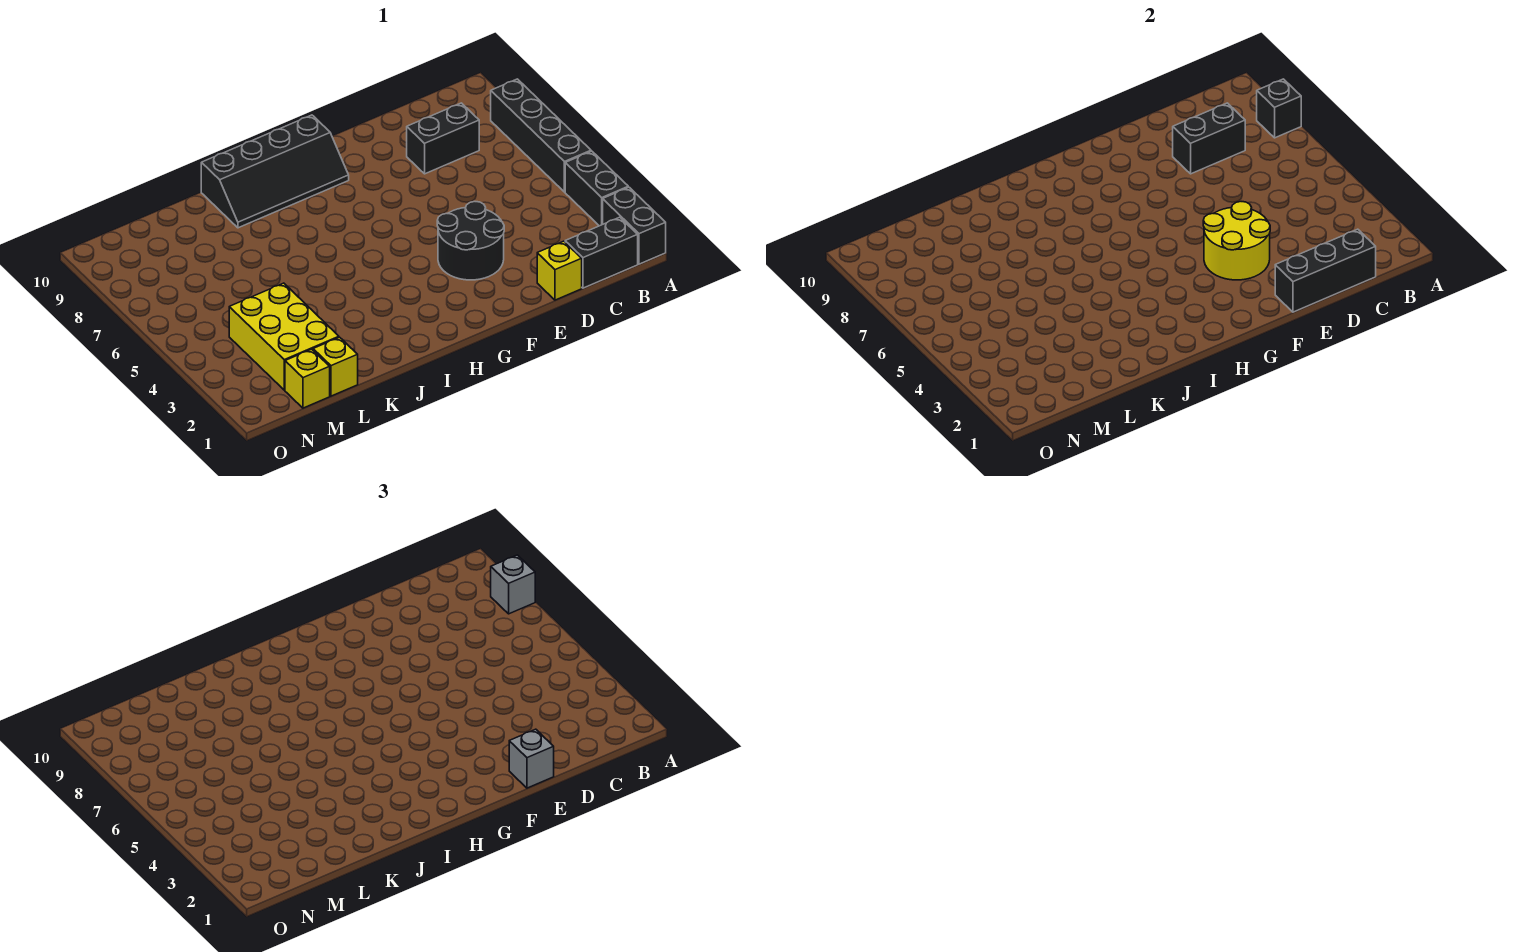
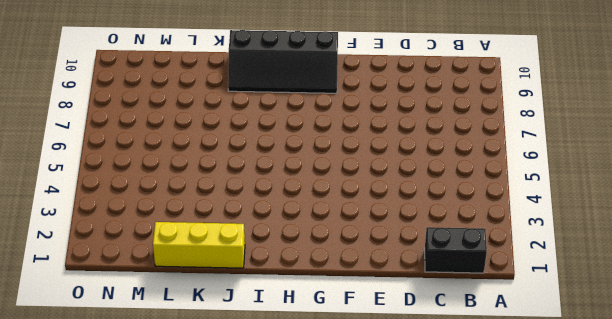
yellow brick J1:L1 level 1 -> yellow brick L1 level 1
none -> black brick A1:A2 level 1
none -> black brick A3:A4 level 1
none -> black brick A5:A8 level 1

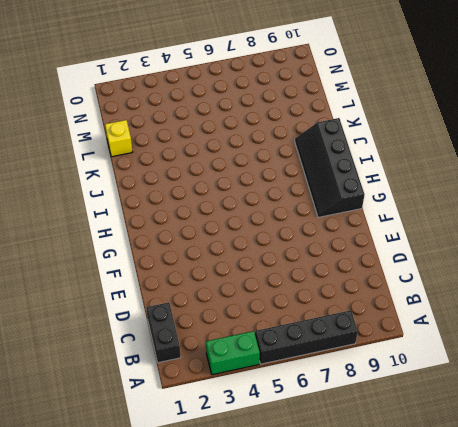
green brick A3:A4 level 1 -> black brick A3:A4 level 1
none -> black brick A1:A2 level 1
none -> black brick C8:D8 level 1
none -> yellow brick D1 level 1

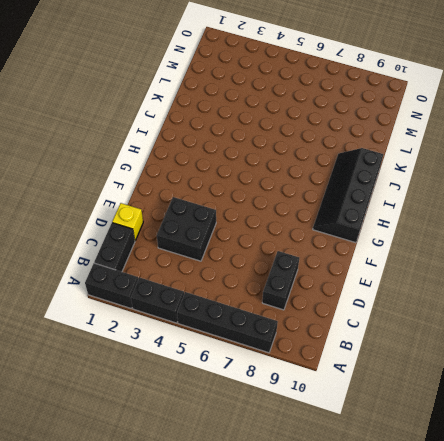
black brick D3:E4 level 1 -> black round brick E3:F4 level 1
none -> yellow brick L1 level 1
none -> yellow brick L2:M4 level 1
none -> yellow brick M1 level 1

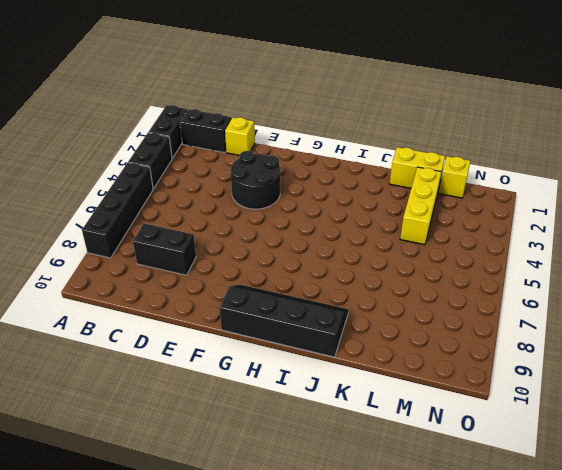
yellow brick K1:L1 level 1 -> yellow brick L1 level 1
yellow brick L2:L4 level 1 -> yellow brick L2:M4 level 1
none -> black brick A8 level 2
none -> black brick C1:E1 level 2
none -> black brick C8:D8 level 2

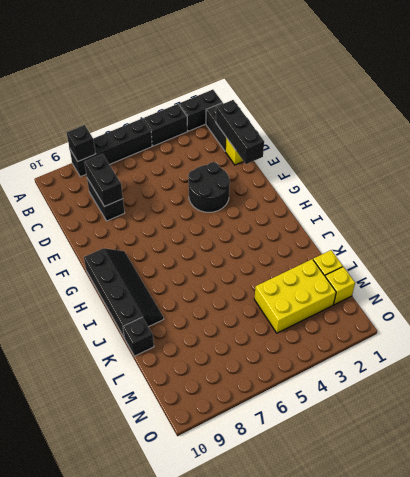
black brick K10 level 1 -> none
none -> yellow round brick E3:F4 level 2
none -> grey brick A8 level 3
none -> grey brick E1 level 3

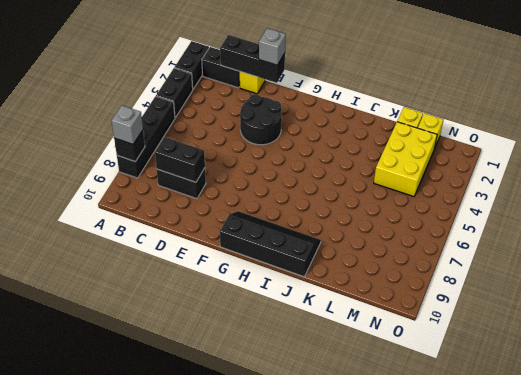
none -> yellow round brick E3:F4 level 2

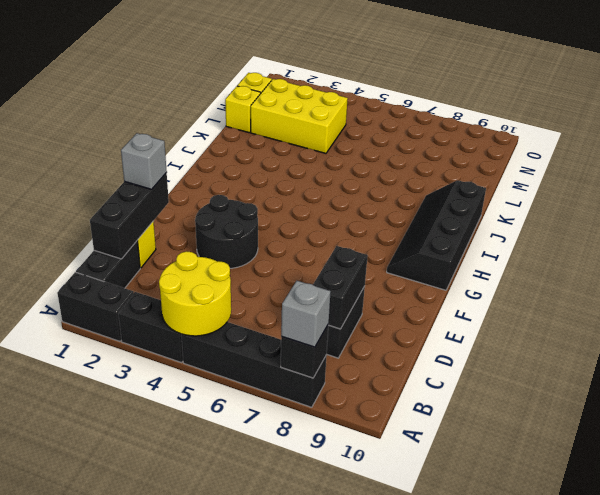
yellow round brick A4:B5 level 2 -> yellow round brick E3:F4 level 2

